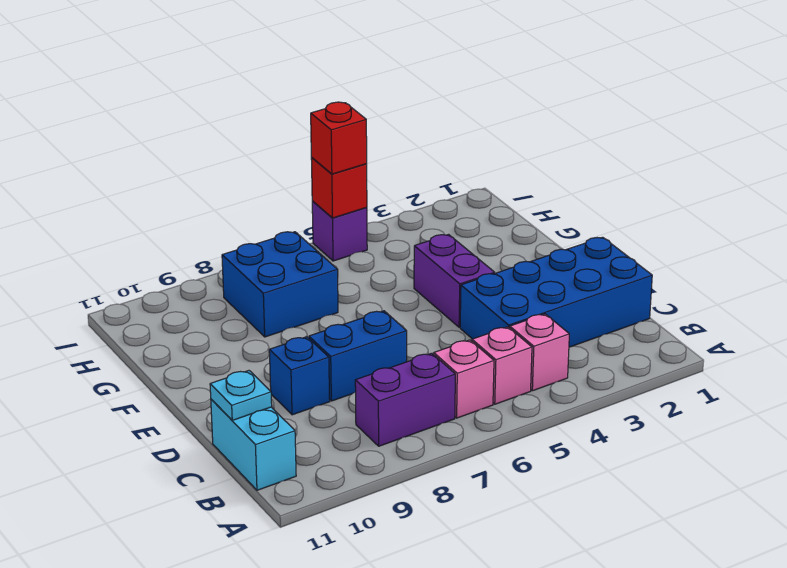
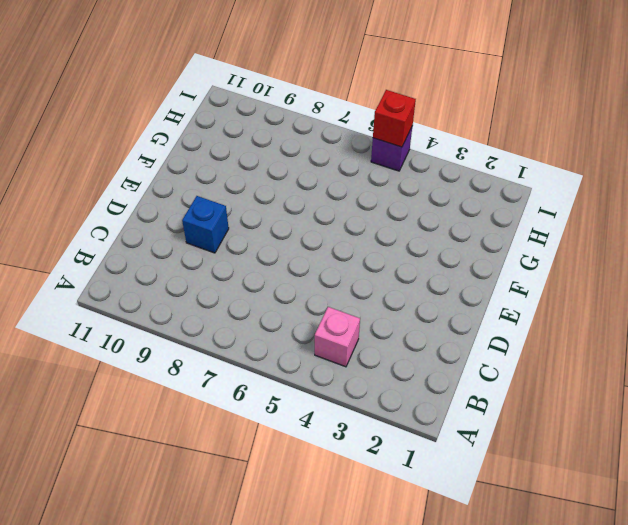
none -> pink brick B5 level 1
none -> pink brick B6 level 1
none -> purple brick B7:B8 level 1

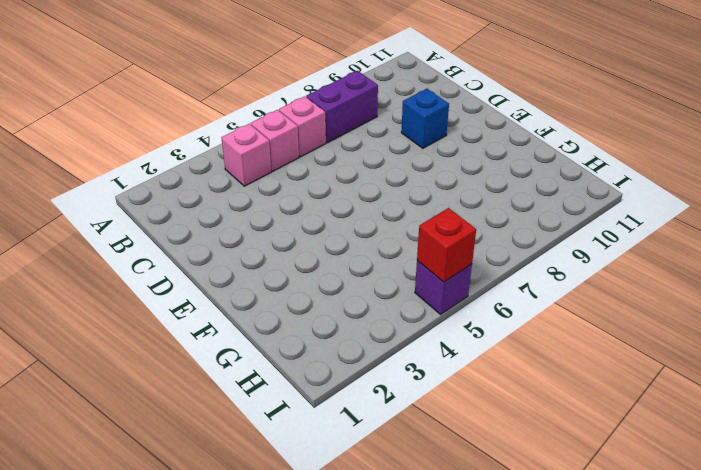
none -> cyan brick B11:C11 level 1
none -> blue brick C1:D4 level 1
none -> blue brick D7:D8 level 1

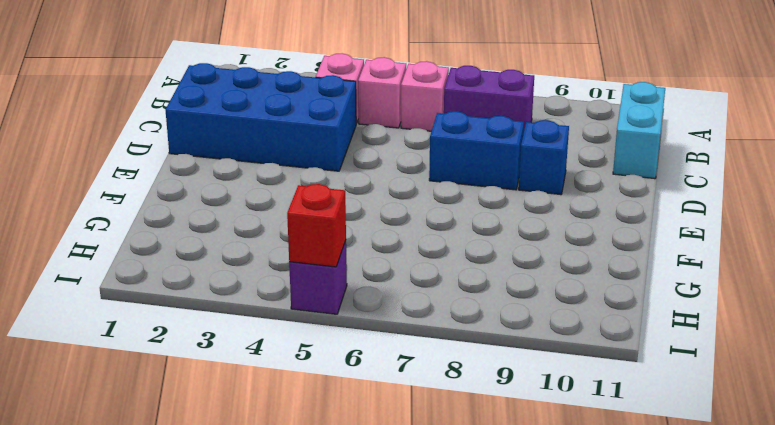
none -> purple brick E4:F4 level 1
none -> blue brick G7:H8 level 1
none -> cyan plate C11 level 2

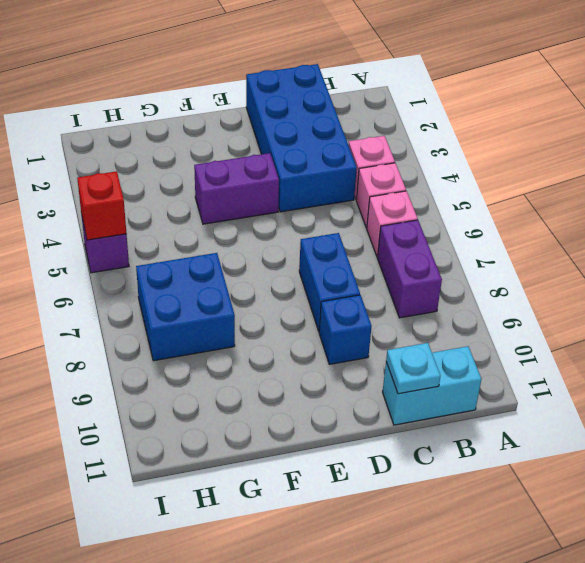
none -> red brick I5 level 3

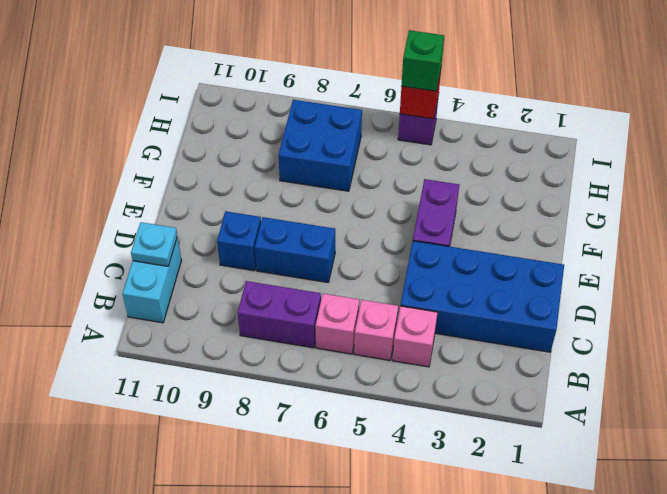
green brick I5 level 3 -> red brick I5 level 3

